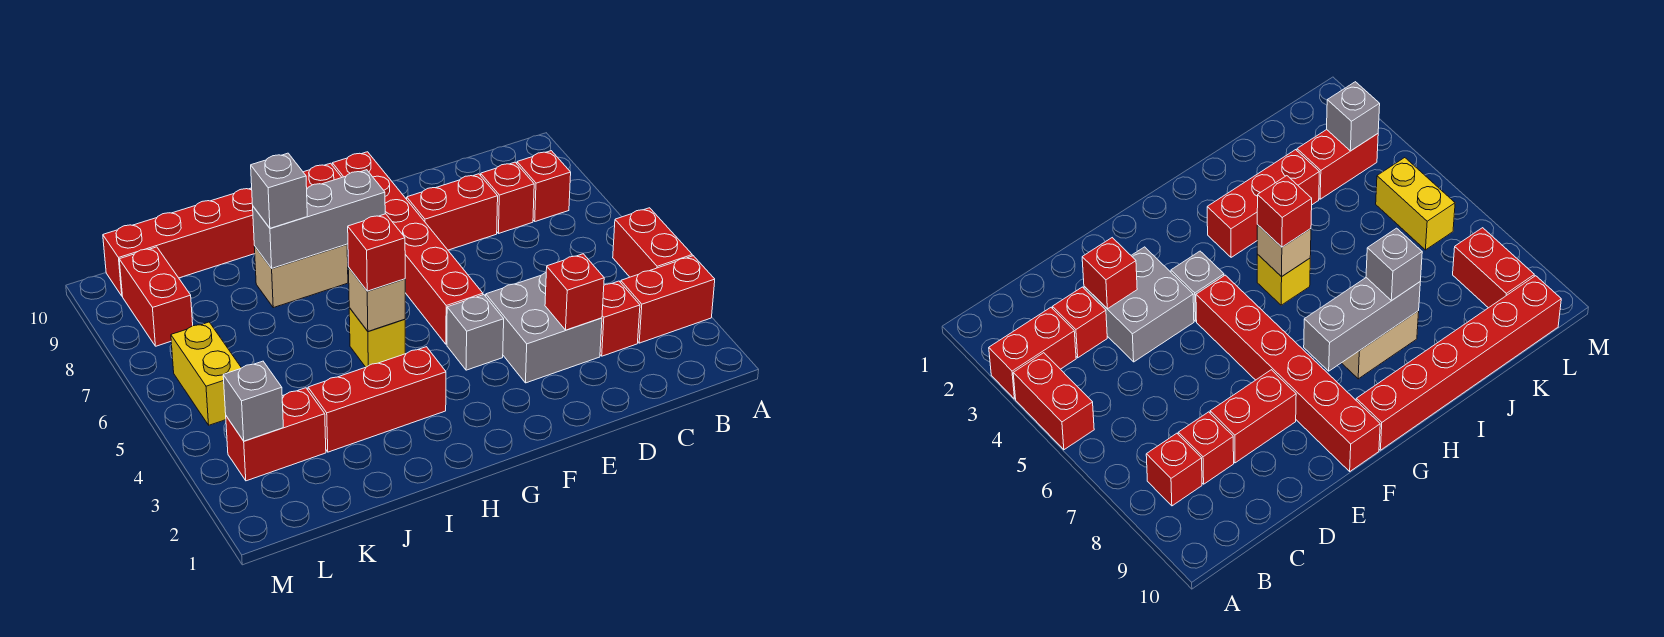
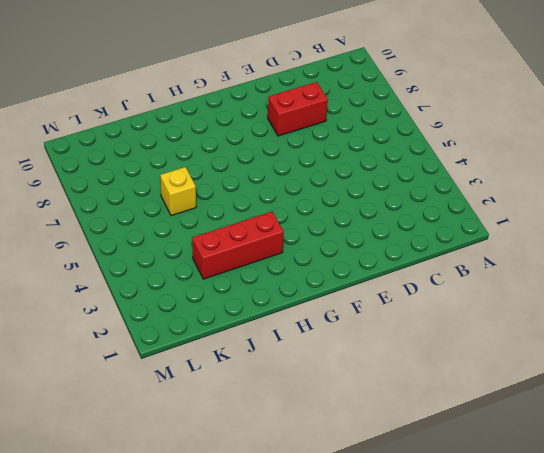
yellow brick J6 level 1 -> yellow brick H5 level 1
none -> red brick A3:B3 level 1
none -> red brick A4:A5 level 1
none -> red brick B8 level 1

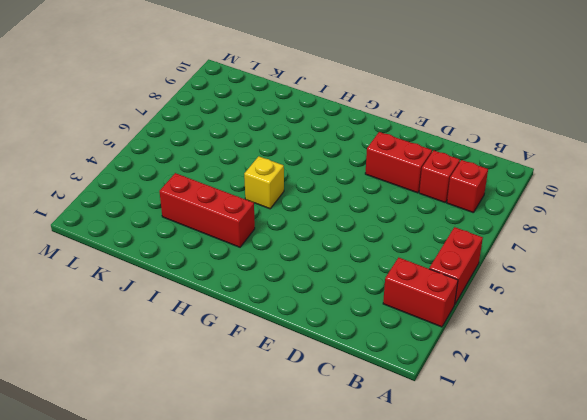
none -> red brick C3 level 1
none -> grey brick D3:E4 level 1
none -> grey brick F4 level 1

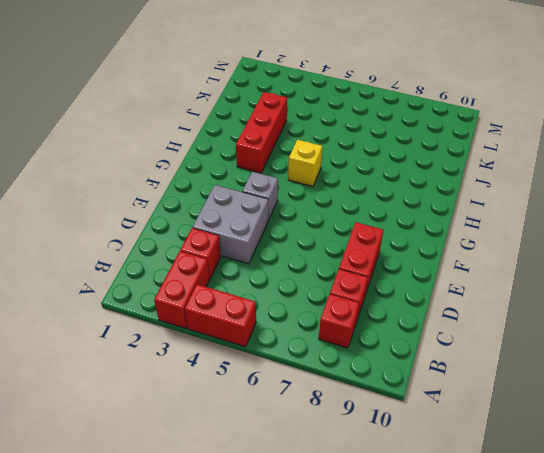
none -> red brick F5:F10 level 1
none -> red brick G10:L10 level 1
none -> tan brick H8:I8 level 1

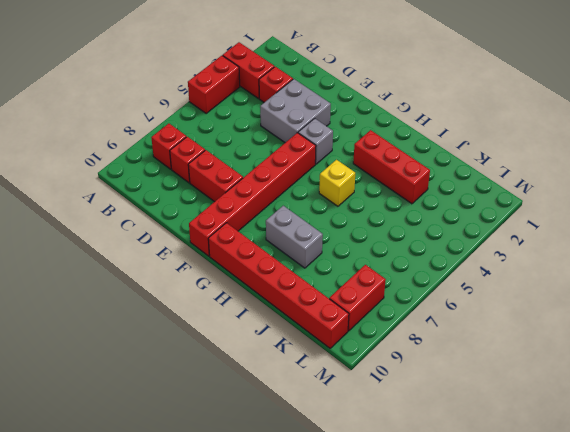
grey brick H8:I8 level 1 -> tan brick H8:I8 level 1
none -> red brick K3:L3 level 1
none -> yellow brick L5:L6 level 1
none -> red brick D3 level 2

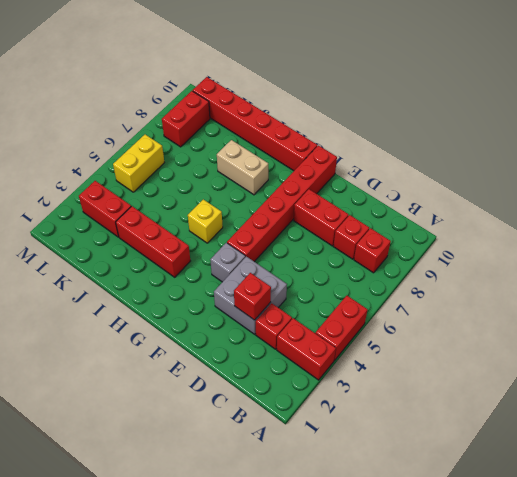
none -> grey brick G8:I8 level 2
none -> tan brick H5 level 2
none -> grey brick L3 level 2

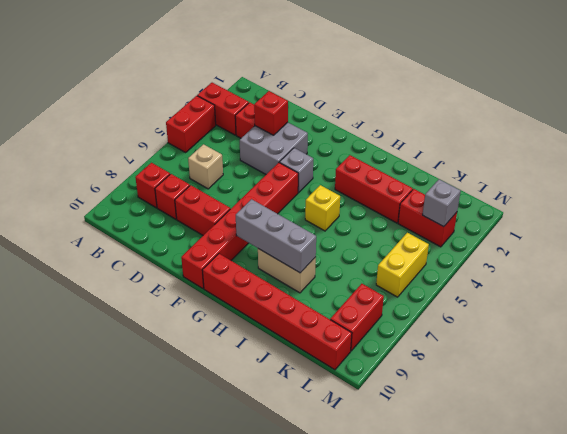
tan brick C6 level 1 -> tan brick H5 level 2
none -> red brick H5 level 3
none -> grey brick I8 level 3

